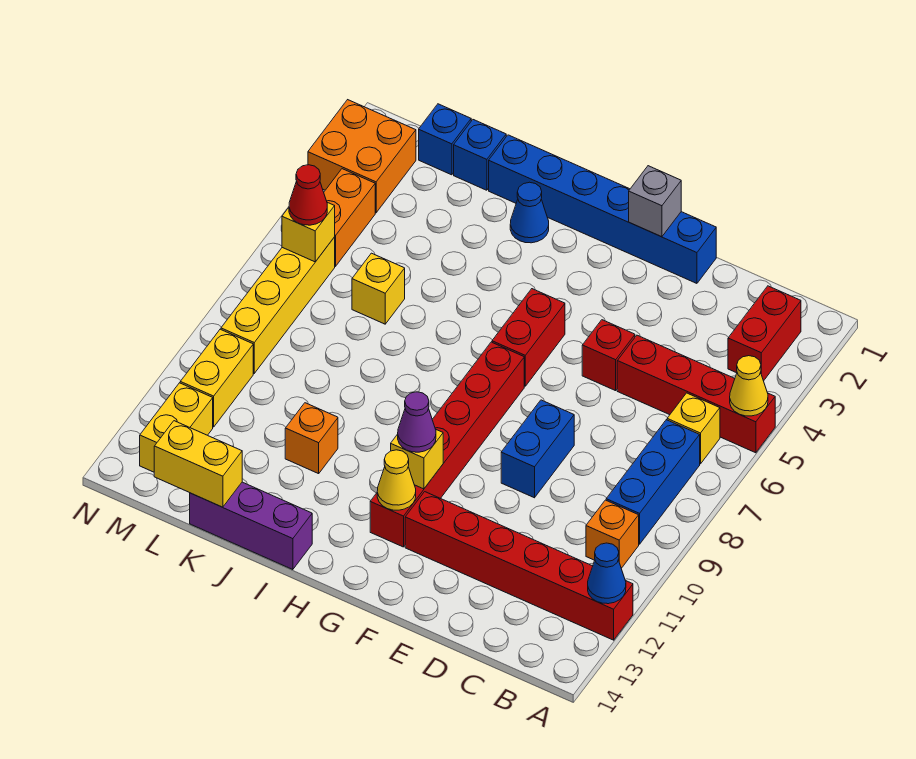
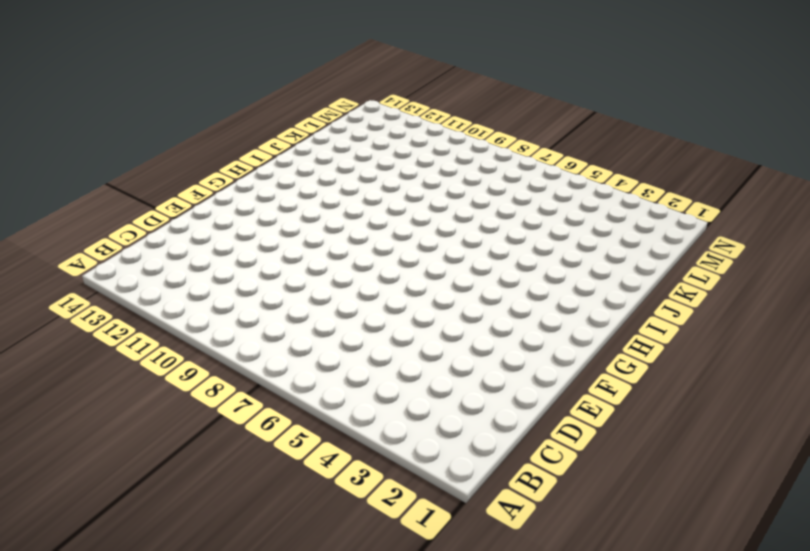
none -> red brick A5:D5 level 1
none -> red brick A12:F12 level 1
none -> red brick B2:B3 level 1
none -> yellow brick B6 level 1

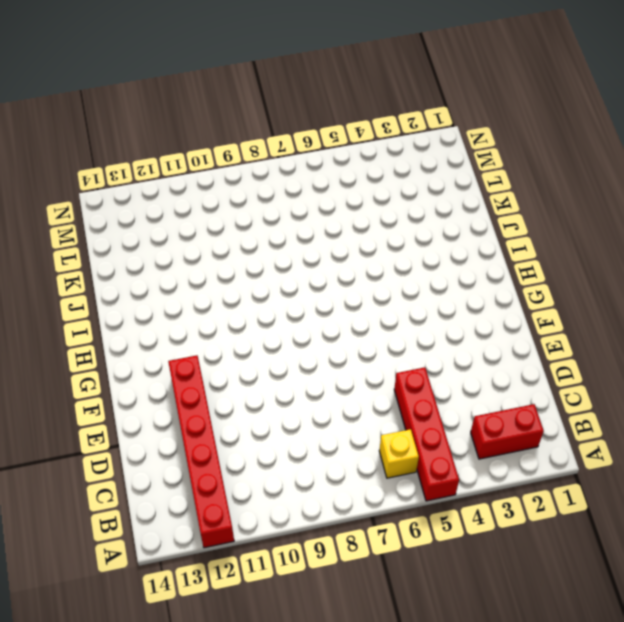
none -> blue brick B7:B9 level 1
none -> orange brick B10 level 1
none -> blue brick E1:J1 level 1
none -> red brick E5 level 1

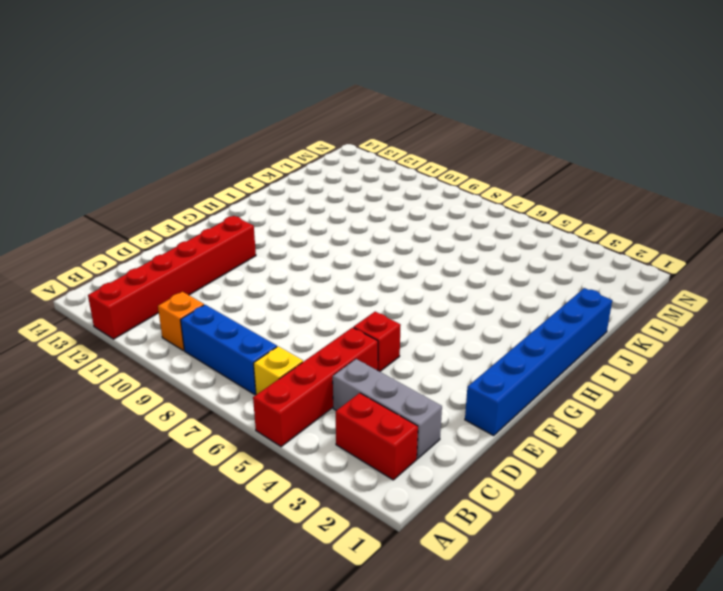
grey brick C2:C4 level 1 -> none
none -> blue brick E8:E9 level 1
none -> red brick G5:G6 level 1
none -> red brick G7:G12 level 1
none -> blue cone I2 level 1

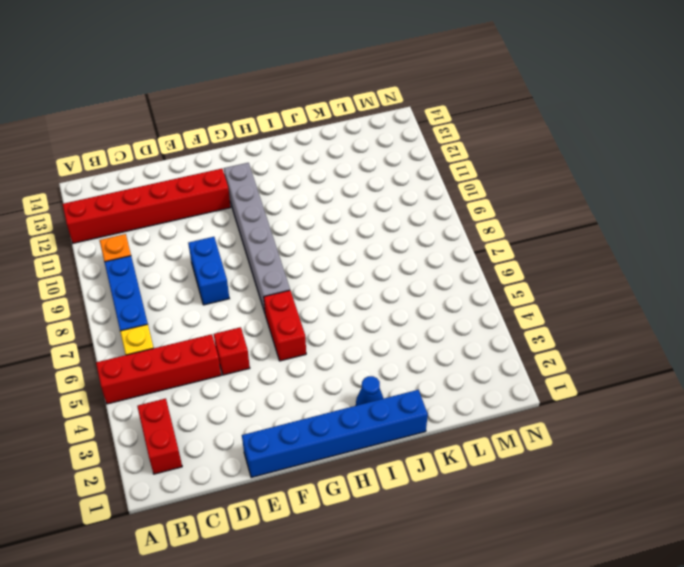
grey brick G7:G12 level 1 -> red brick G7:G12 level 1
none -> purple brick I14:K14 level 1
none -> orange brick J11 level 1
none -> blue brick K1 level 1
none -> yellow brick K6 level 1

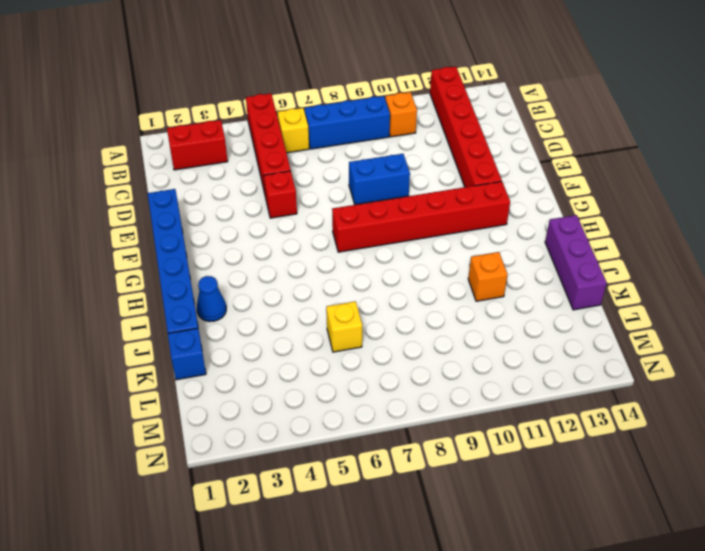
none -> red brick G5:G6 level 1
none -> blue brick L1 level 1
none -> orange brick M2:N3 level 1
none -> orange brick M4:M5 level 1

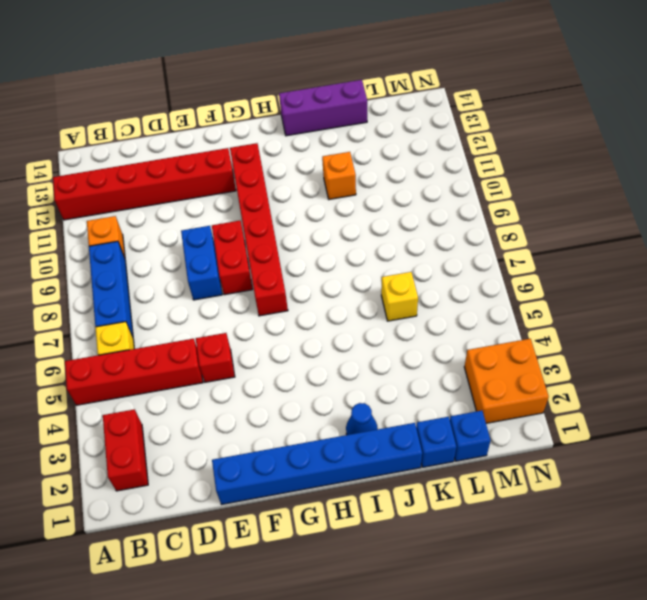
red brick F8:F9 level 1 -> red brick G5:G6 level 1
none -> orange brick M4:M5 level 1
none -> yellow brick M6:M9 level 1
none -> yellow brick M10:M11 level 1
none -> yellow brick M12:M13 level 1

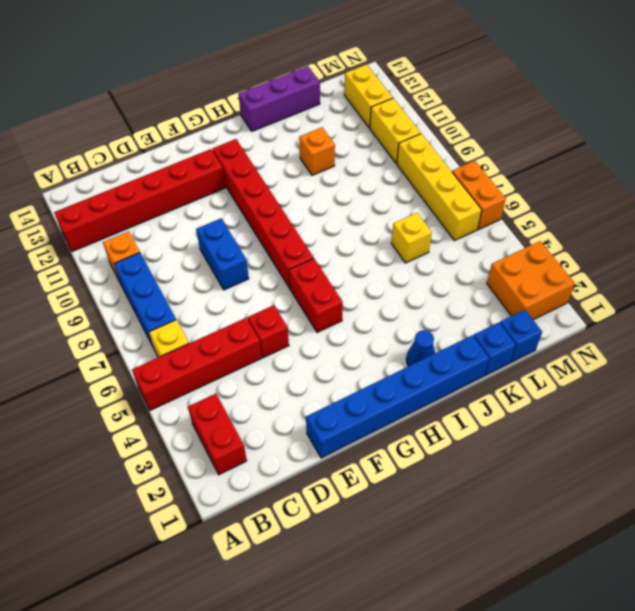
orange brick N6:N7 level 1 -> orange brick M4:M5 level 1
none -> yellow cone A5 level 2
none -> blue cone A12 level 2
none -> grey brick F1 level 2
none -> yellow brick G11 level 2

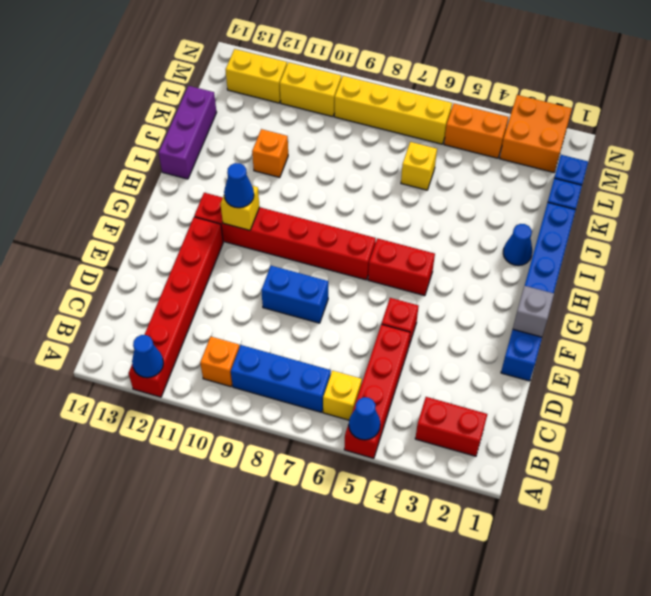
blue cone A5 level 2 -> yellow cone A5 level 2
blue cone G11 level 3 -> purple cone G11 level 3
none -> yellow cone G12 level 2
none -> yellow brick K14:L14 level 2
none -> yellow brick M6 level 2
none -> red cone M6 level 3

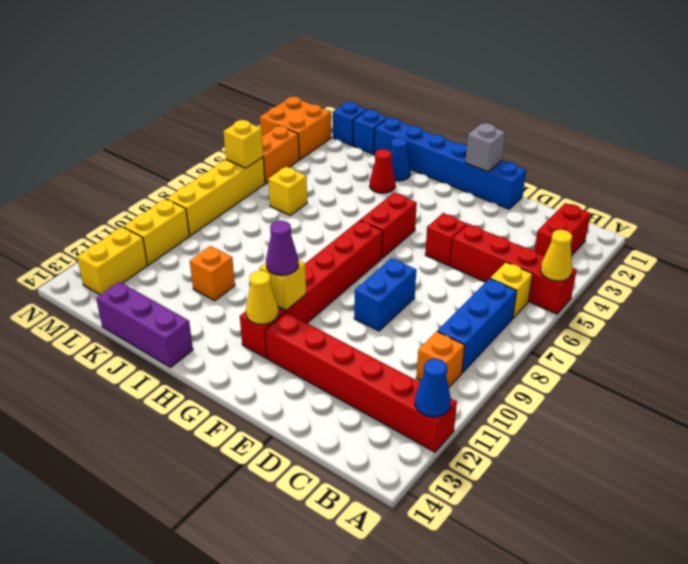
red cone I3 level 1 -> red cone M6 level 3
none -> yellow brick K14:L14 level 2

